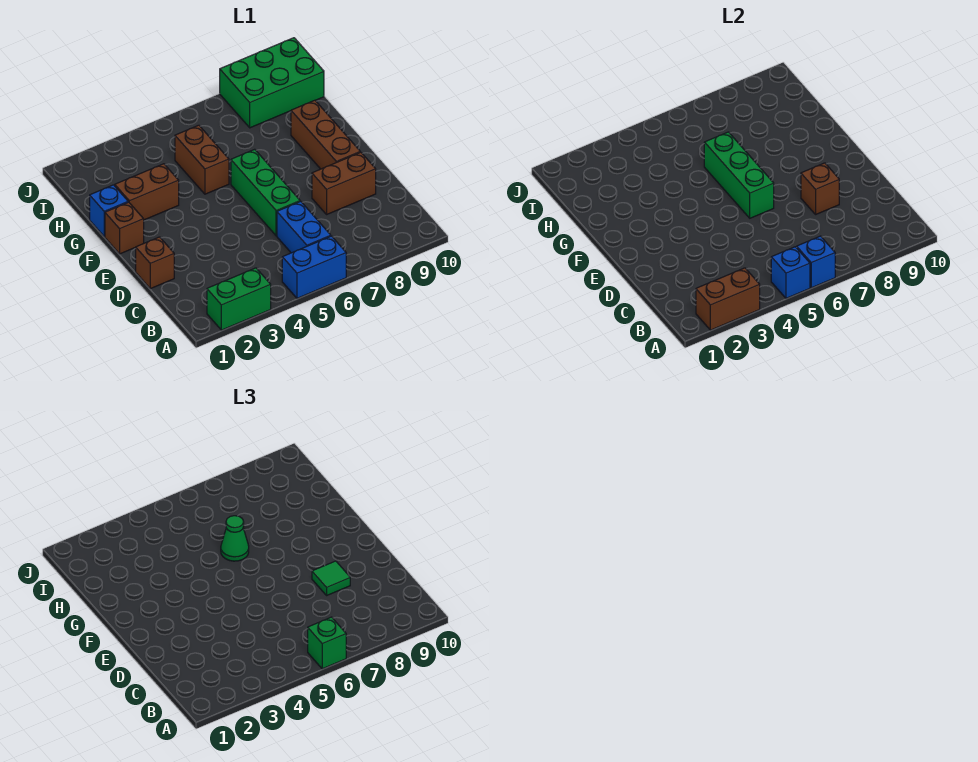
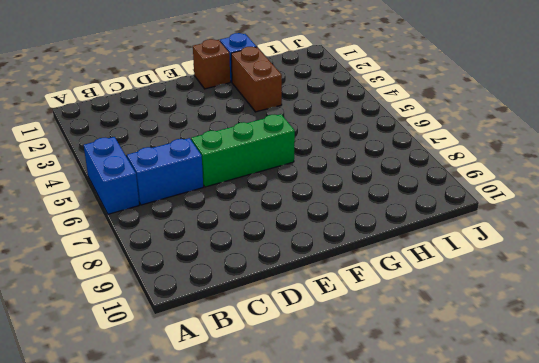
none -> green brick A2:A3 level 1
none -> brown brick D1 level 1
none -> brown brick D8:D9 level 1

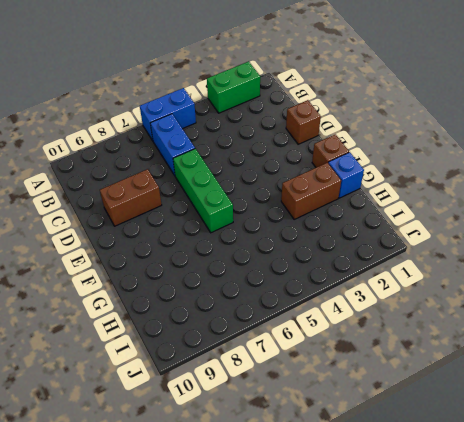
none -> brown brick E9:G9 level 1
none -> brown brick G5:H5 level 1
none -> green brick I8:J10 level 1

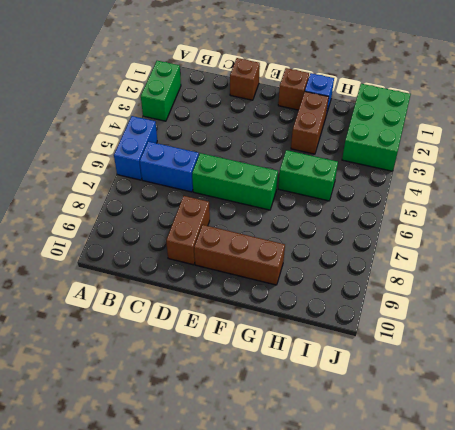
green brick G5:H5 level 1 -> brown brick G5:H5 level 1
green brick I1:J3 level 1 -> green brick I8:J10 level 1
none -> brown brick A2:A3 level 2
none -> blue brick A5 level 2
none -> blue brick A6 level 2

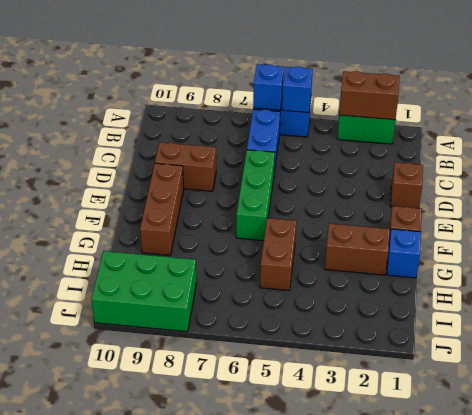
none -> brown brick D8 level 2
none -> green brick E6:G6 level 2
none -> green brick A6 level 3

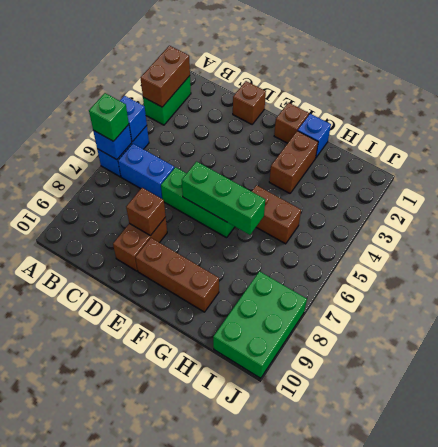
none -> green tile D8 level 3
none -> green cone G6 level 3

